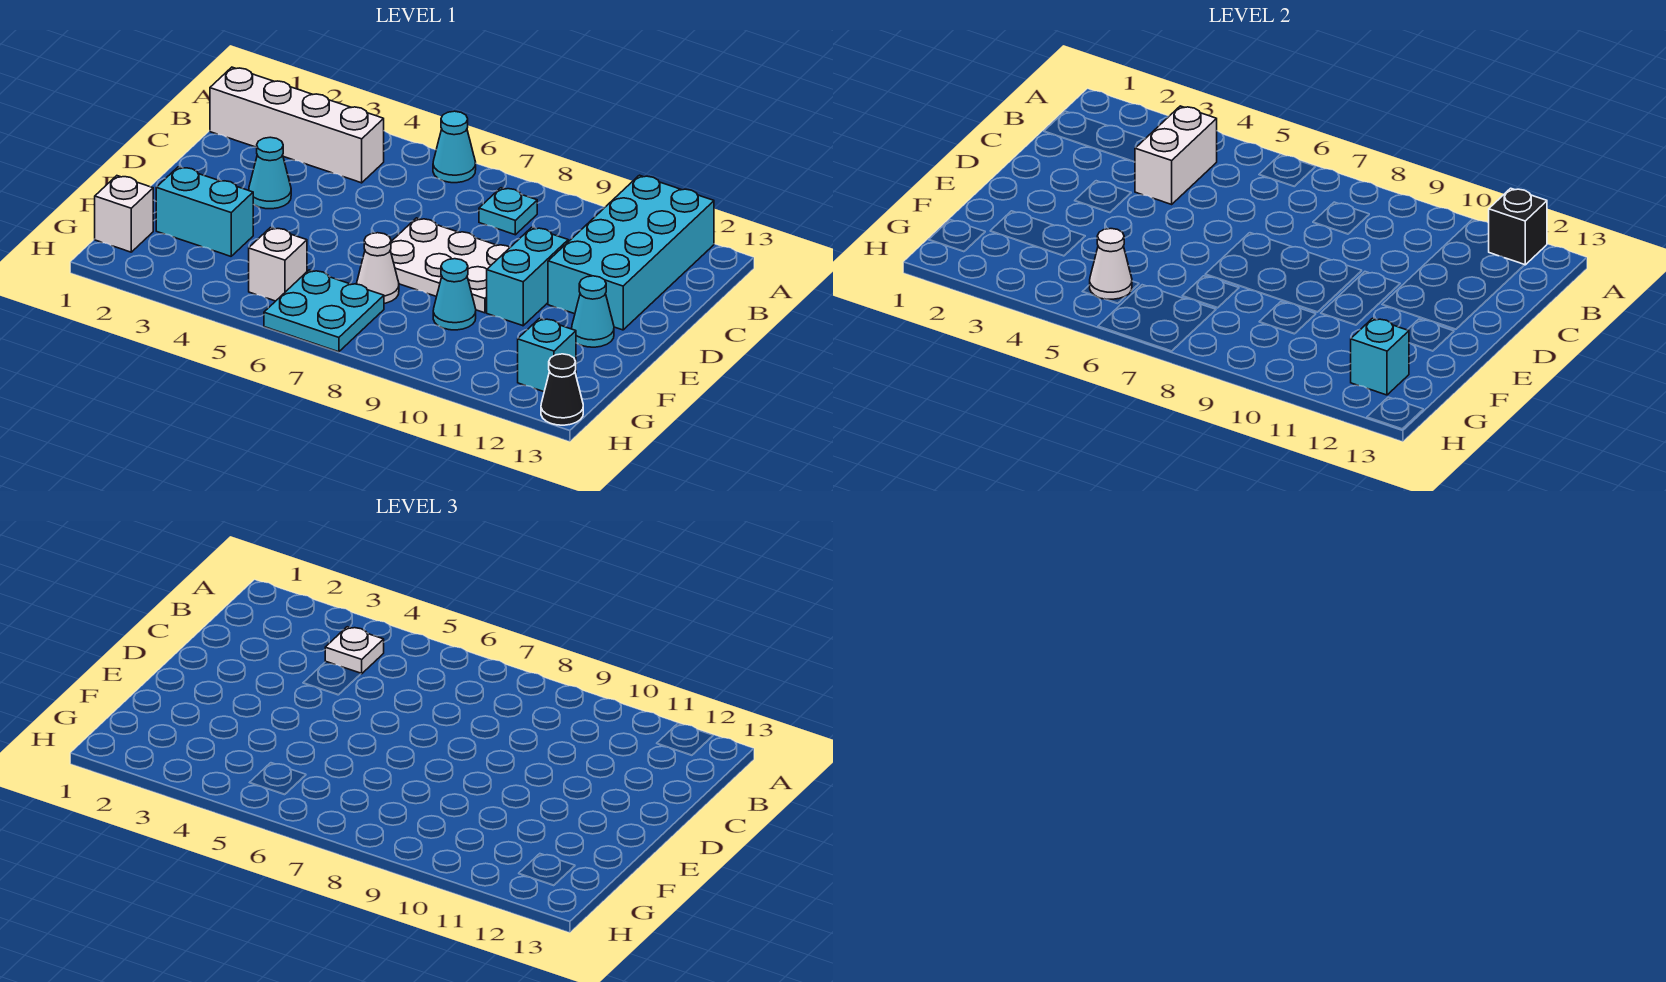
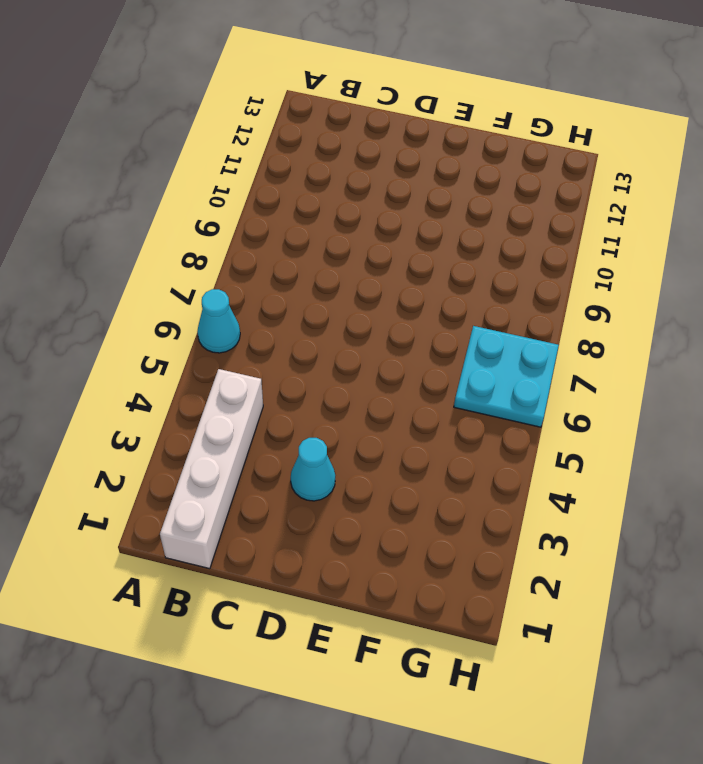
none -> cyan brick A11:D12 level 1
none -> cyan plate B8 level 1
none -> white plate D7:E9 level 1

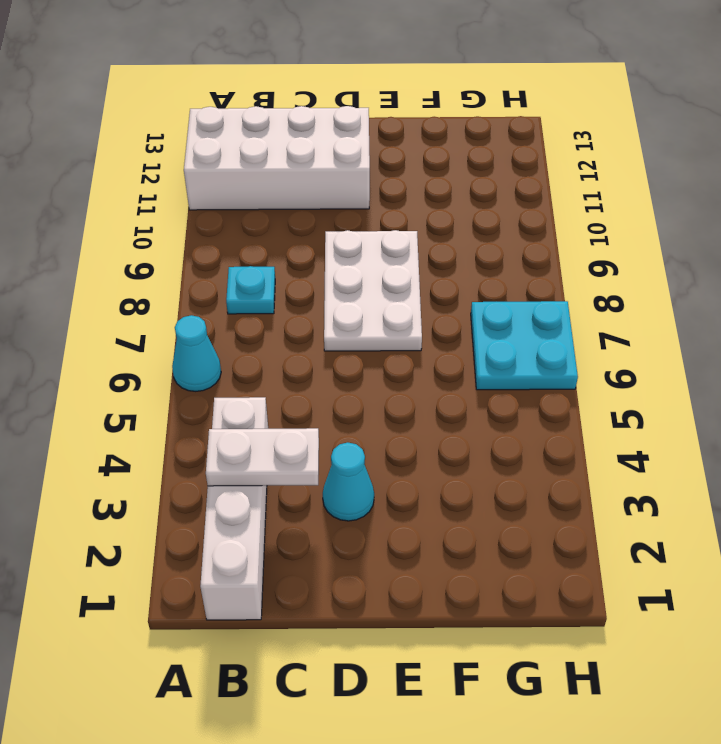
white brick A11:D12 level 1 -> cyan brick A11:D12 level 1
white plate B3:C3 level 2 -> none
none -> cyan brick D10:E10 level 1
none -> cyan cone E12 level 1
none -> cyan brick F2:F3 level 1

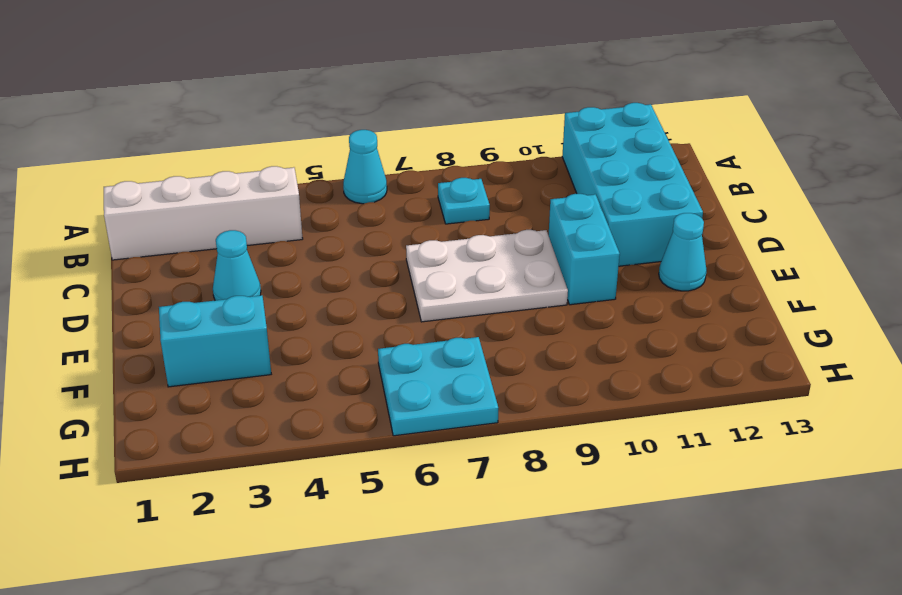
none -> white cone F7 level 1
none -> cyan cone F9 level 1
none -> white brick G1 level 1

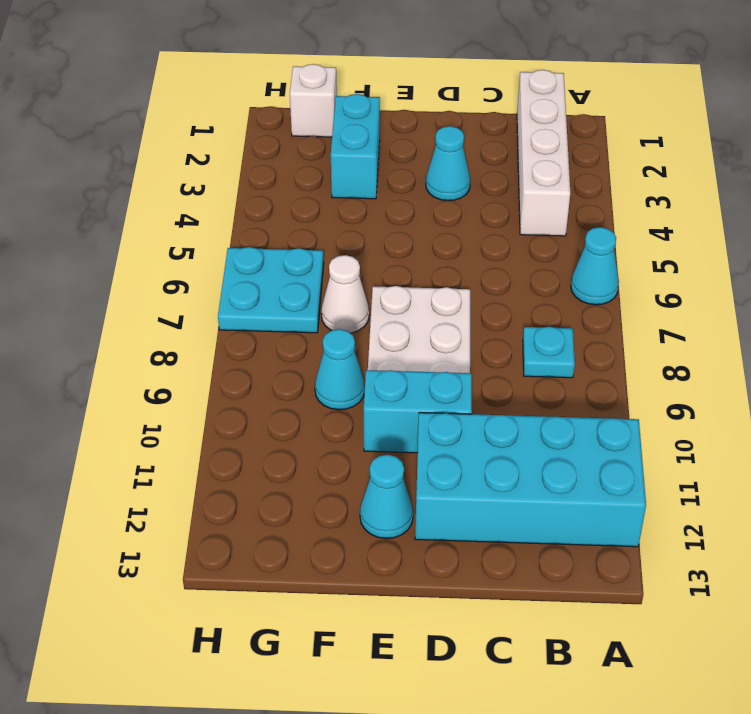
none -> white brick G5 level 1
none -> cyan brick G12 level 1
none -> black cone H13 level 1

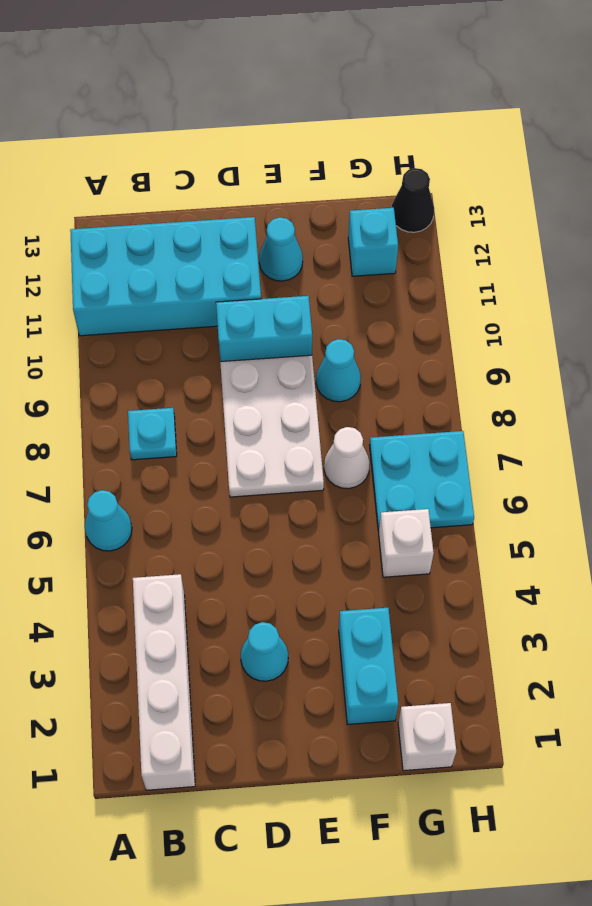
none -> black brick A12 level 2
none -> white brick B4:C4 level 2
none -> white cone G5 level 2

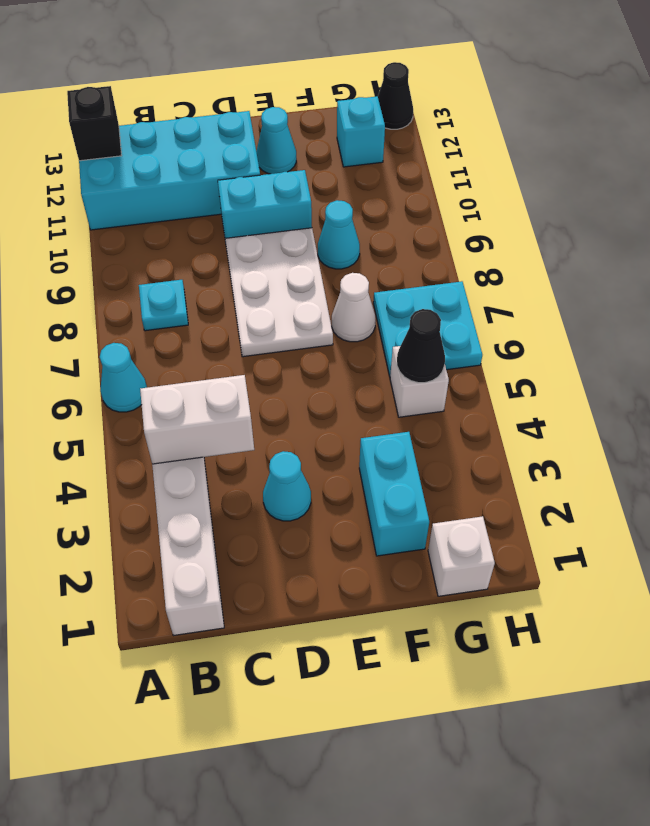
black cone G5 level 2 -> white cone G5 level 2
none -> cyan brick G12 level 2
none -> white plate B4 level 3

